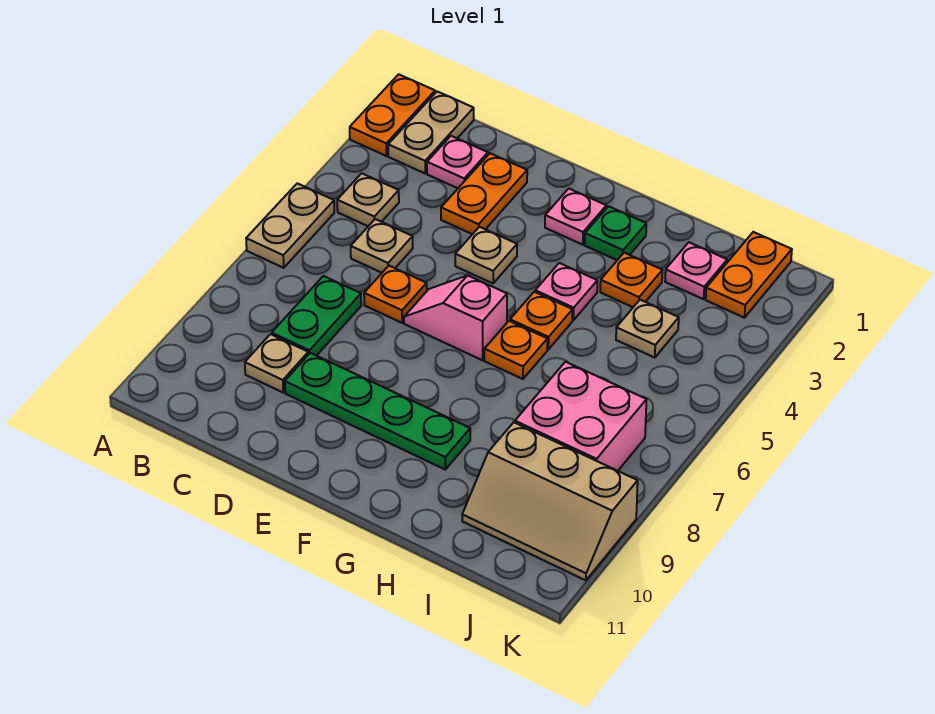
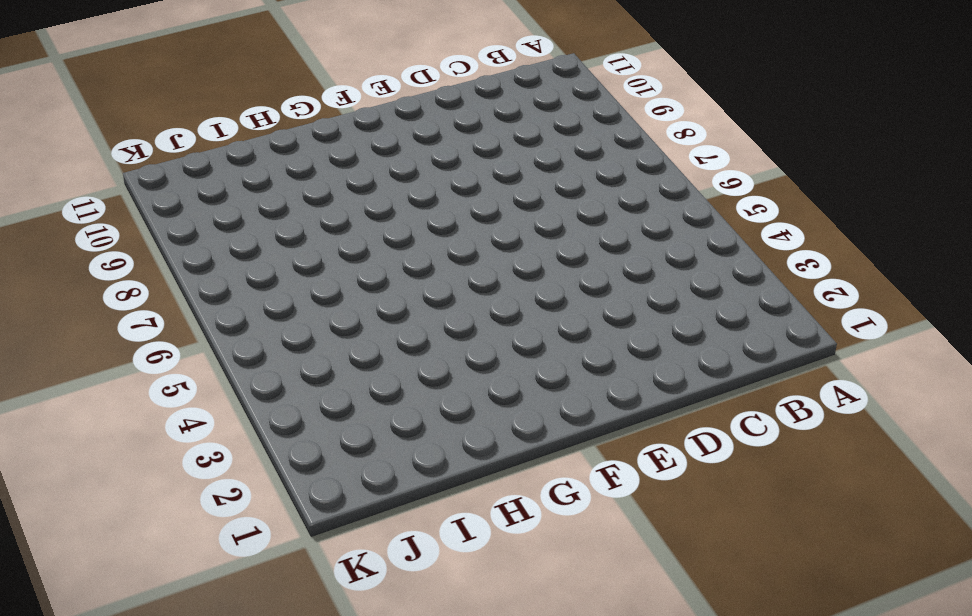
none -> orange plate A1:A2 level 1
none -> tan plate A5:A6 level 1
none -> tan plate B1:B2 level 1

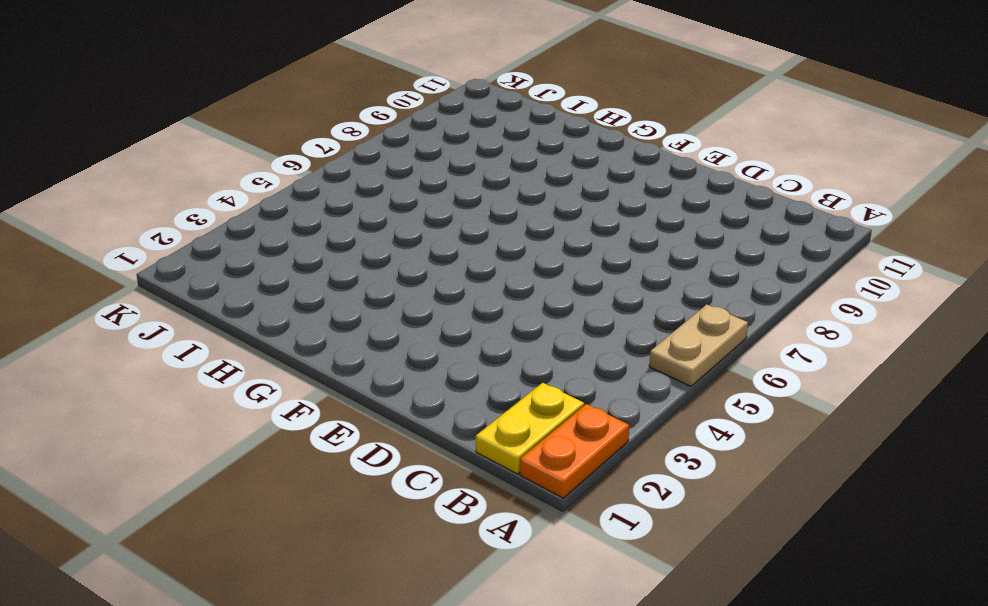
yellow plate B1:B2 level 1 -> tan plate B1:B2 level 1
none -> tan plate B4 level 1
none -> pink plate C2 level 1
none -> tan plate C5 level 1

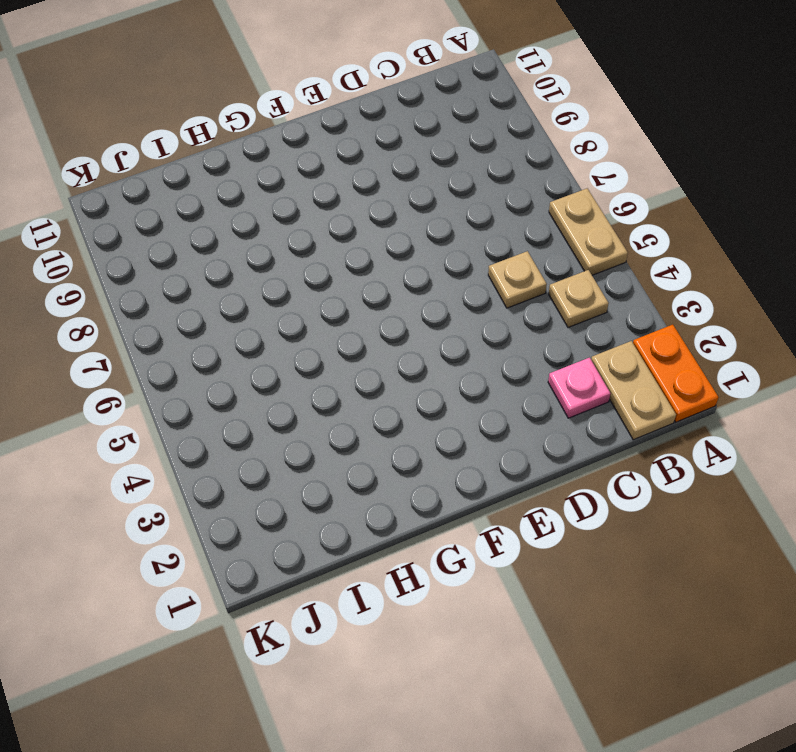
none -> green plate C7:C8 level 1
none -> tan plate C9 level 1
none -> orange plate D2:D3 level 1

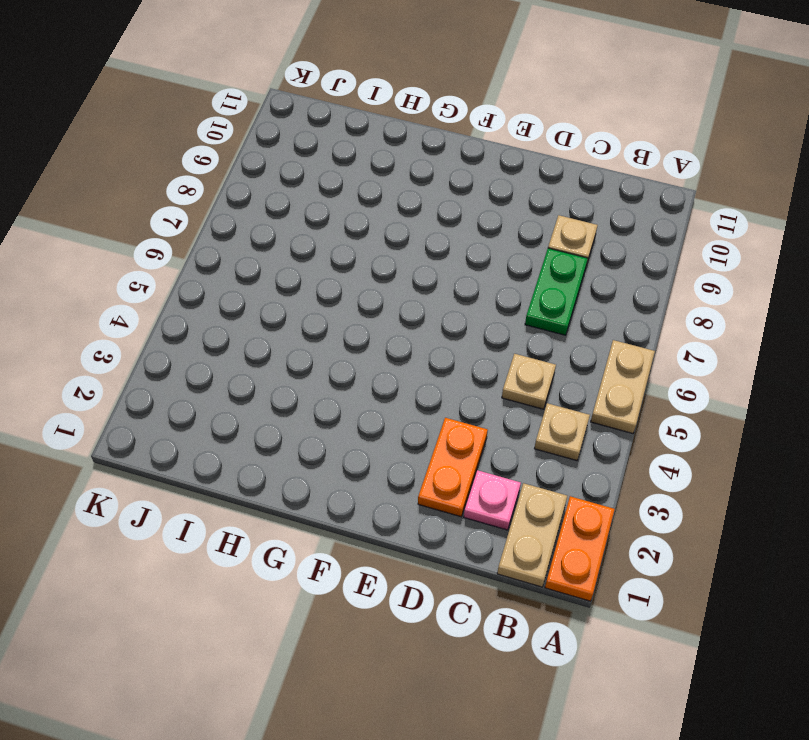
none -> orange plate D6 level 1
none -> green plate D9:G9 level 1
none -> tan plate E4 level 1

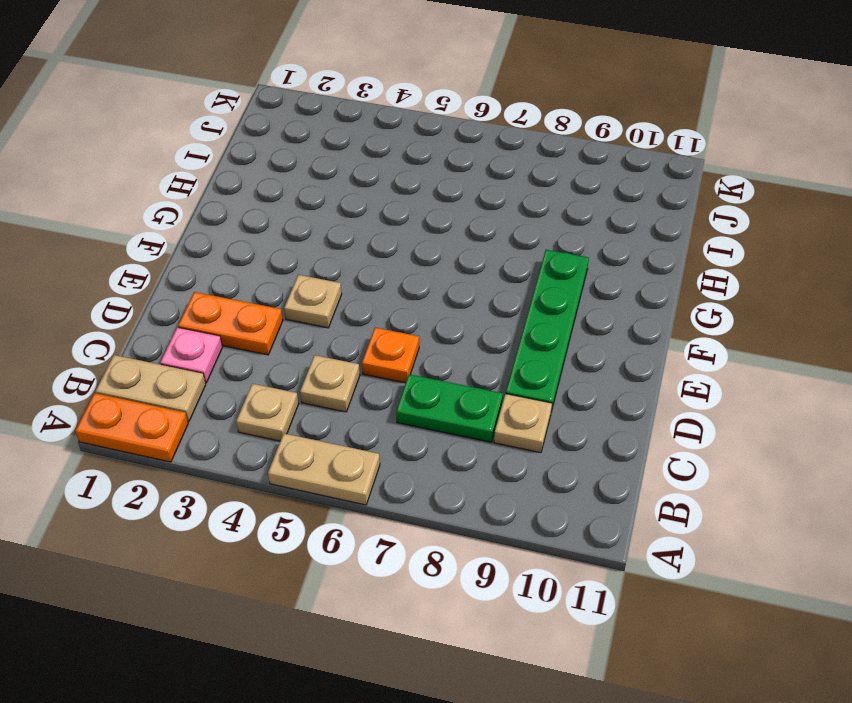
none -> pink slope E6:F6 level 1 top F
none -> pink plate F2 level 1
none -> green plate G2 level 1

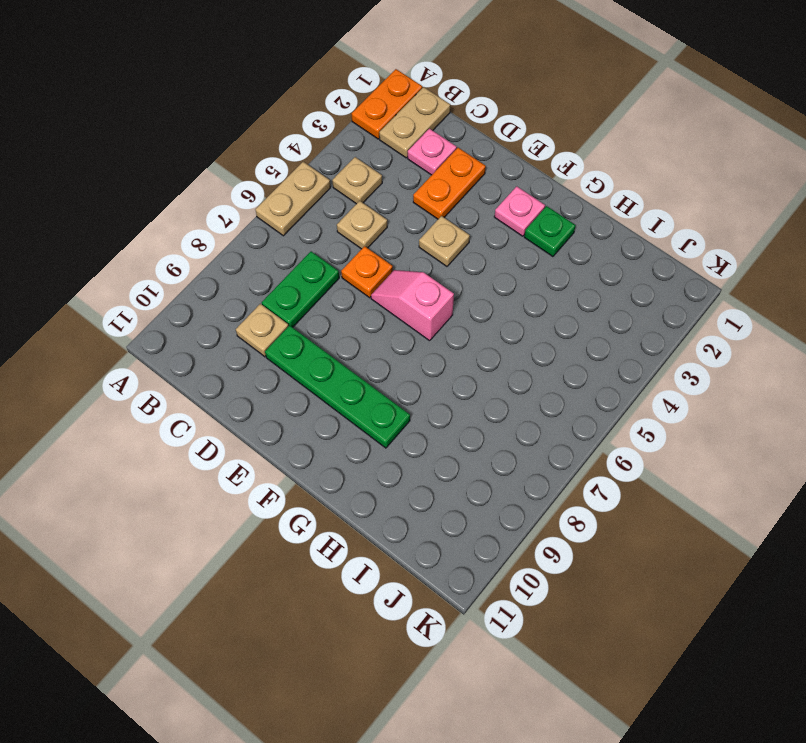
none -> pink plate G4 level 1
none -> orange plate G5 level 1
none -> orange plate G6 level 1

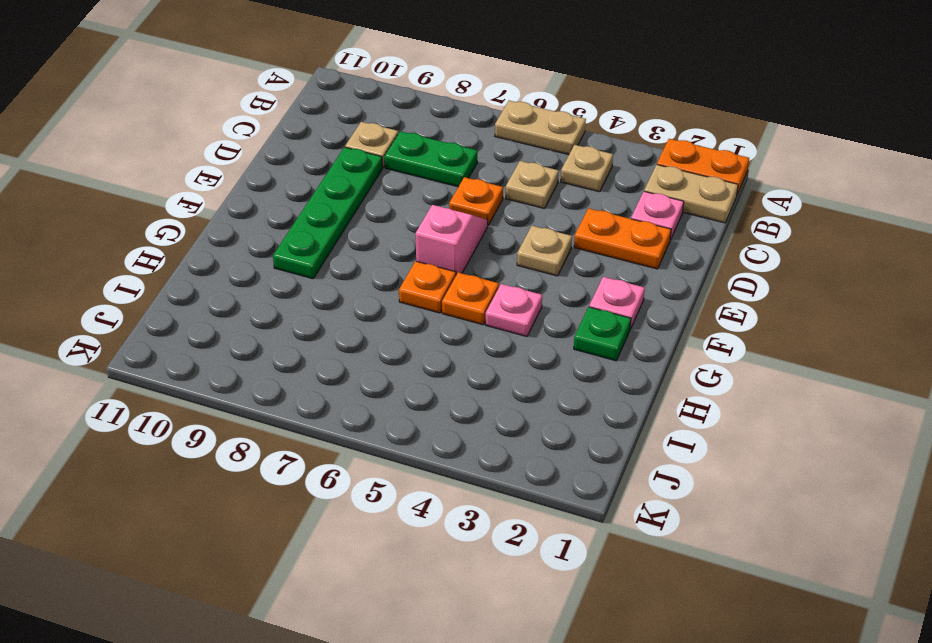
none -> orange plate H3 level 1
none -> pink plate I2 level 1
none -> tan plate I4 level 1

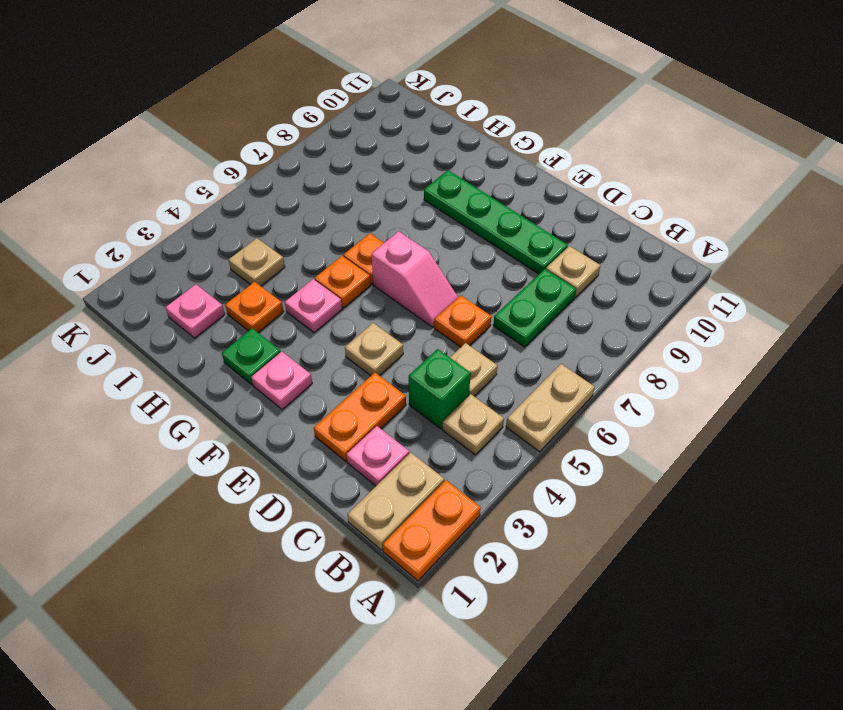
green brick C4 level 1 -> none
none -> pink brick I7:J8 level 1
none -> tan slope I9:K10 level 1 top 9
none -> orange plate J1:J2 level 1

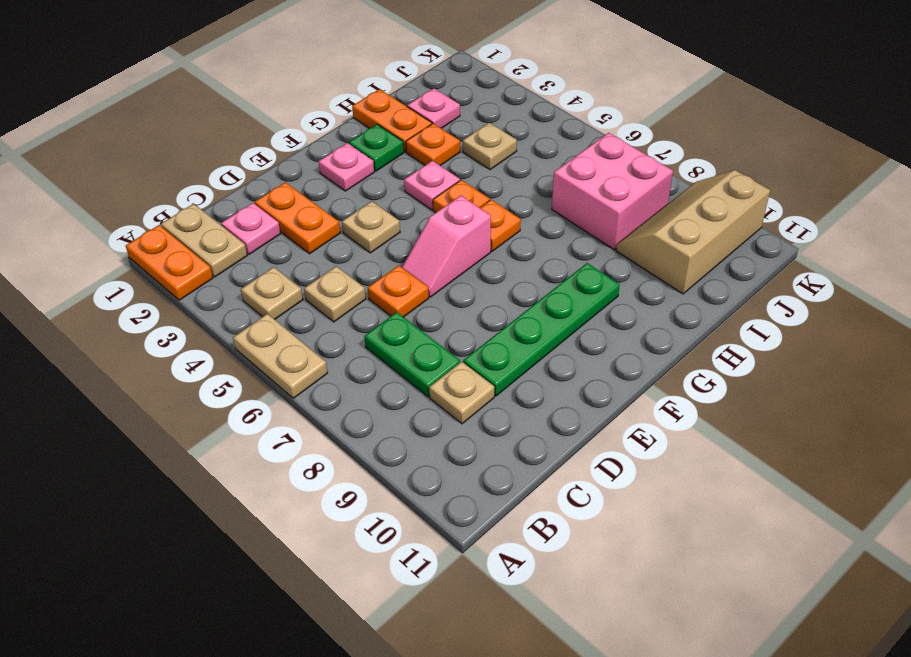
orange plate H1:H2 level 1 -> orange plate J1:J2 level 1
tan slope I9:K10 level 1 top 10 -> tan slope I9:K10 level 1 top 9

